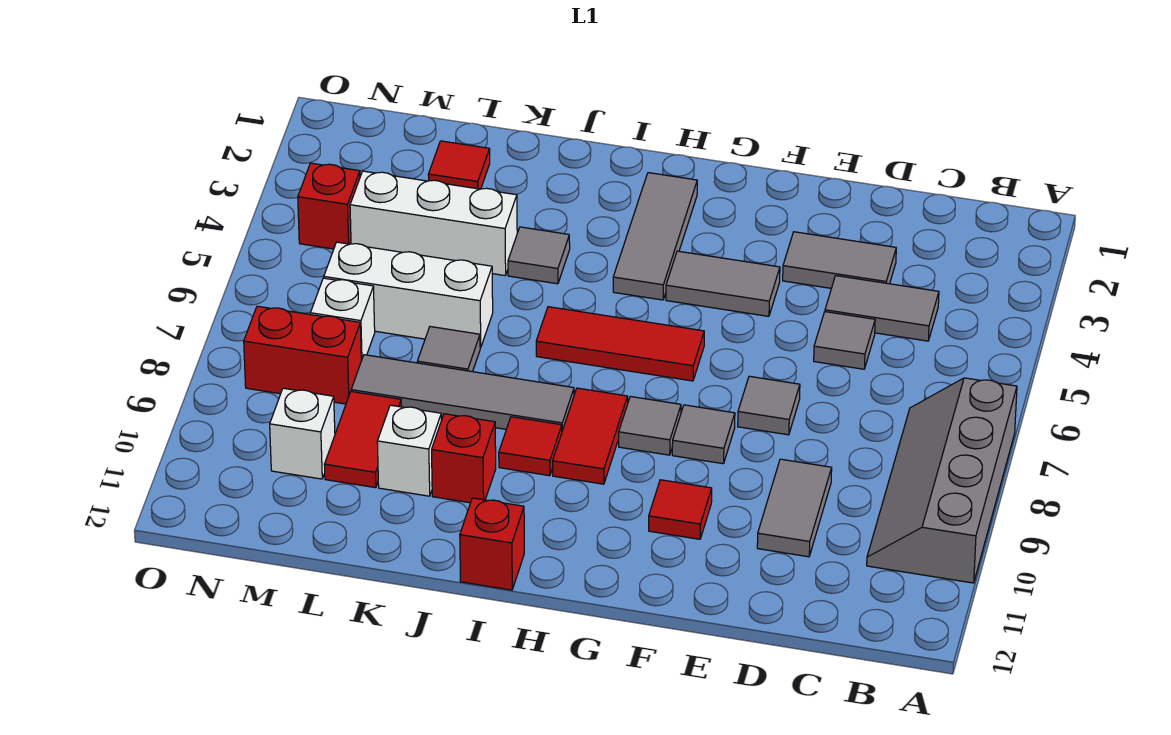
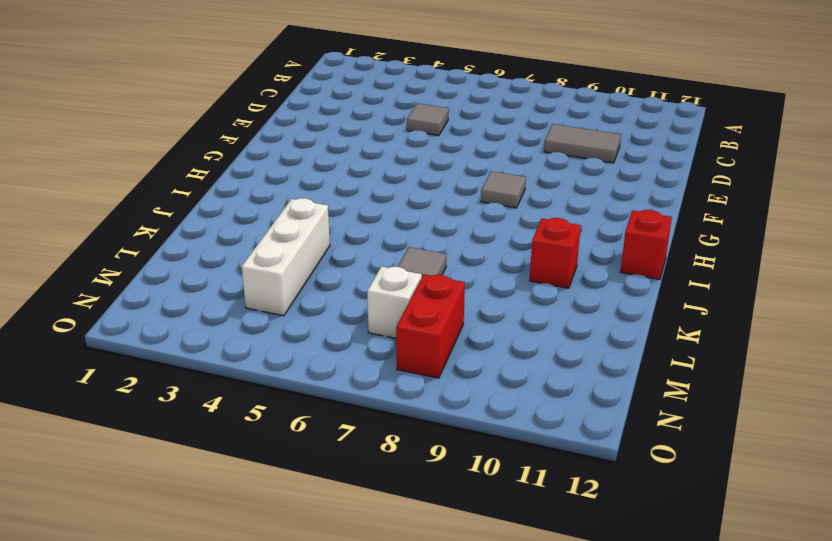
none -> grey slope A7:B10 level 1 top A
none -> grey tile C4:D4 level 1
none -> grey tile D3:E3 level 1

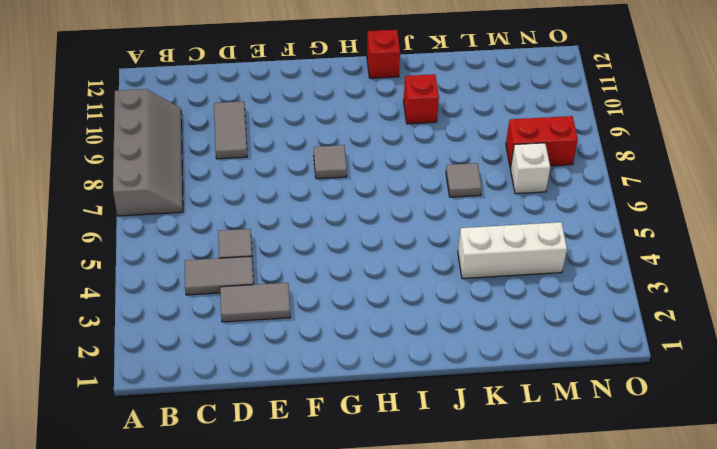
none -> grey tile E7 level 1
none -> grey tile F4:G4 level 1
none -> grey tile F8 level 1

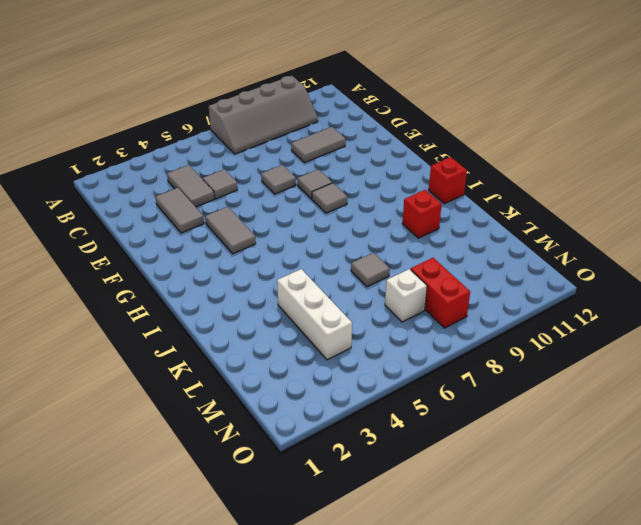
none -> red tile F10 level 1
none -> red tile G6:I6 level 1
none -> grey tile H2:H4 level 1

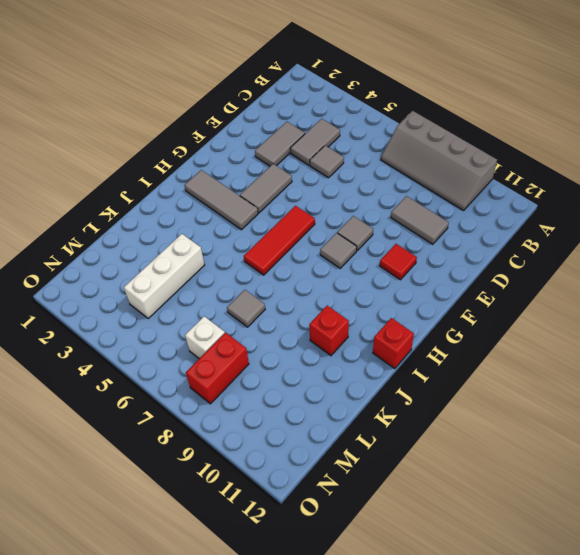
none -> grey tile E7 level 1
none -> red tile H8:H9 level 1
none -> grey tile I8:L8 level 1

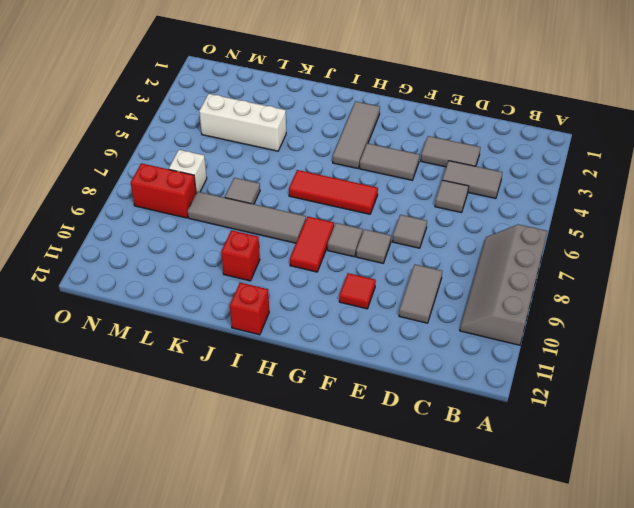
none -> red tile I9 level 1
none -> grey tile J4 level 1
none -> white brick K6:M6 level 1

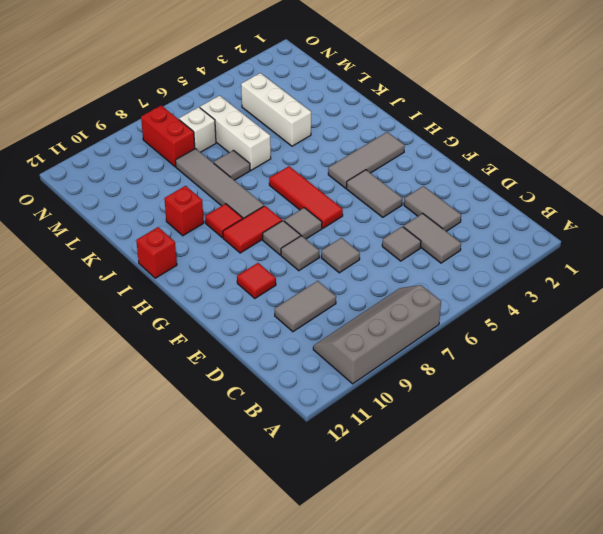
grey tile G7 level 1 -> grey tile J4 level 1
none -> white brick K10 level 1
none -> red tile L2 level 1
none -> red tile L9:L10 level 1

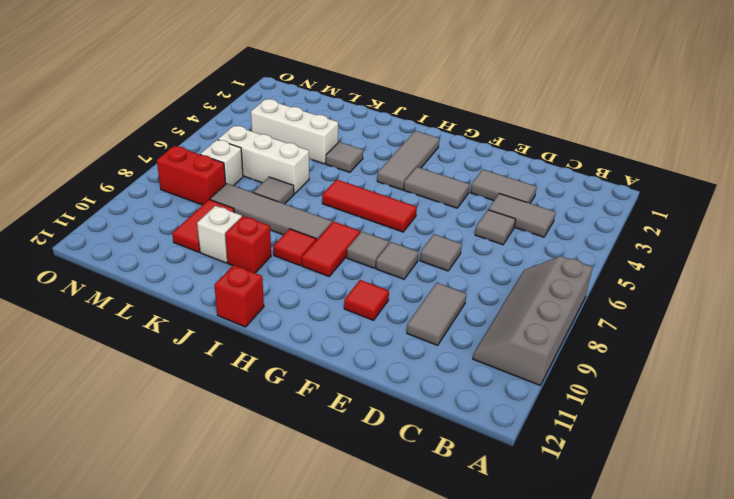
none -> red tile L2 level 1
none -> white brick M10 level 1
none -> red brick N4 level 1

